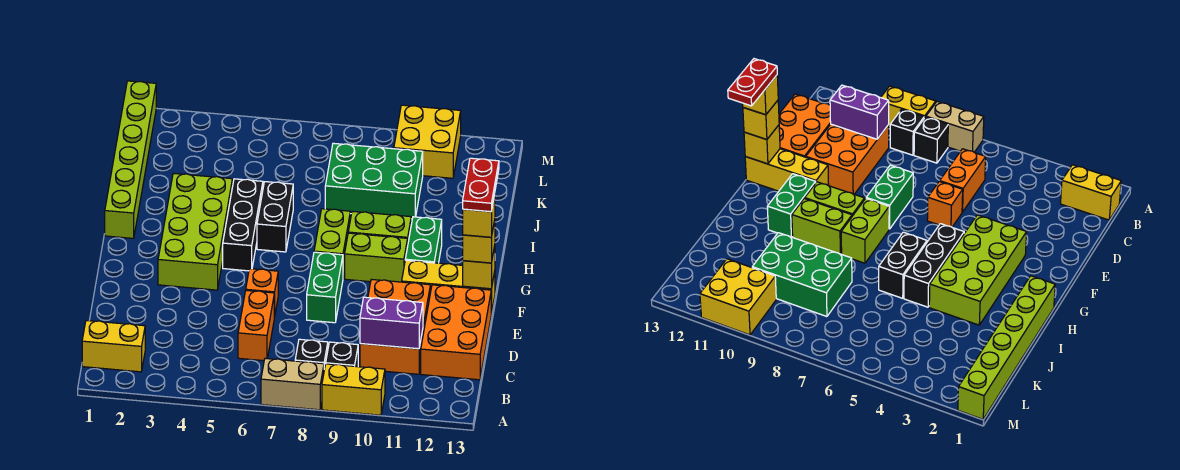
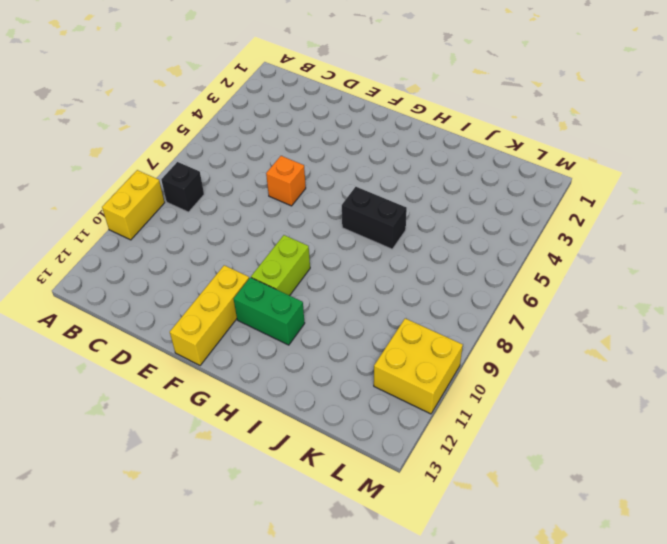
none -> tan brick A7:A8 level 1
none -> yellow brick B1:B2 level 1
none -> black brick B9 level 1

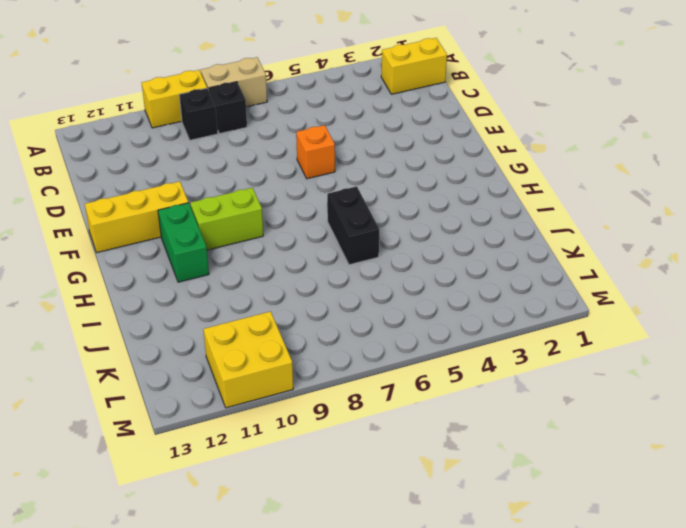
none -> orange brick C6:D6 level 1
none -> orange brick C10:E11 level 1
none -> orange brick C12:E13 level 1

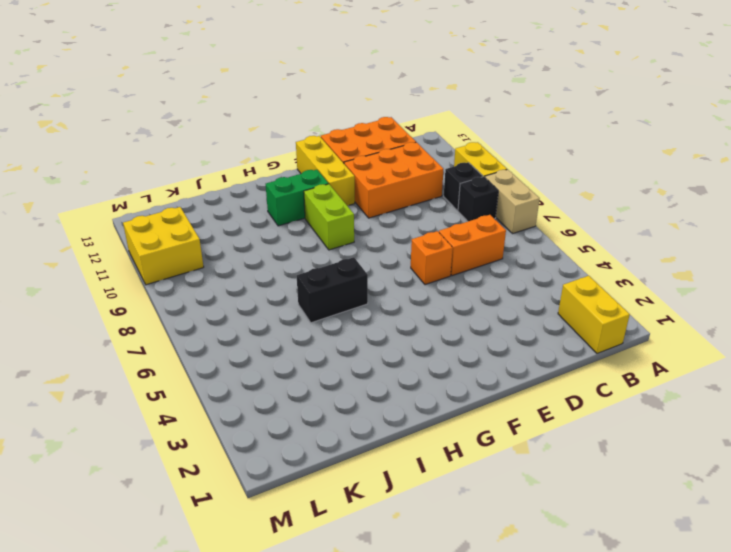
none -> green brick E8:F8 level 1
none -> lime brick F3:I4 level 1
none -> black brick G5:I5 level 1

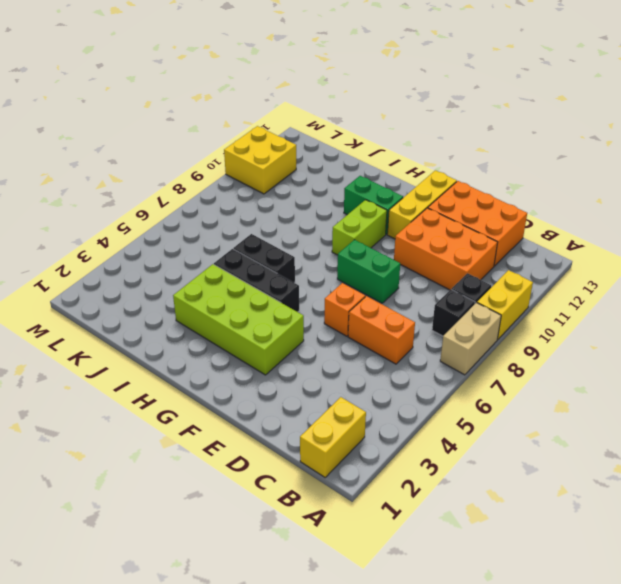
none -> lime brick G8:H8 level 1
none -> lime brick H1:M1 level 1
none -> lime brick H9:H10 level 1

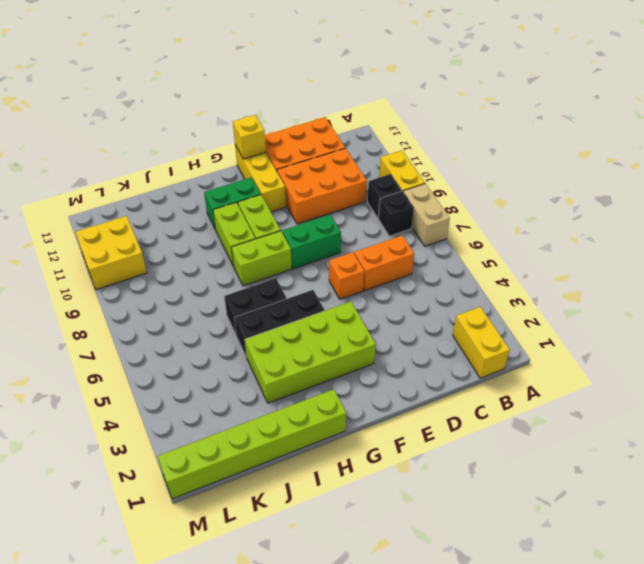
none -> green brick J8:K10 level 1
none -> purple brick C10:C11 level 2
none -> yellow brick F13 level 3

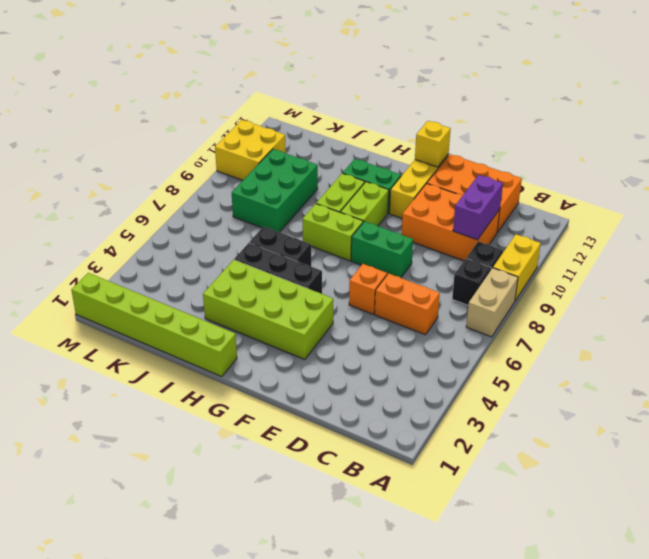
none -> yellow brick B1:B2 level 1
none -> yellow brick F13 level 3
none -> yellow brick F13 level 4

